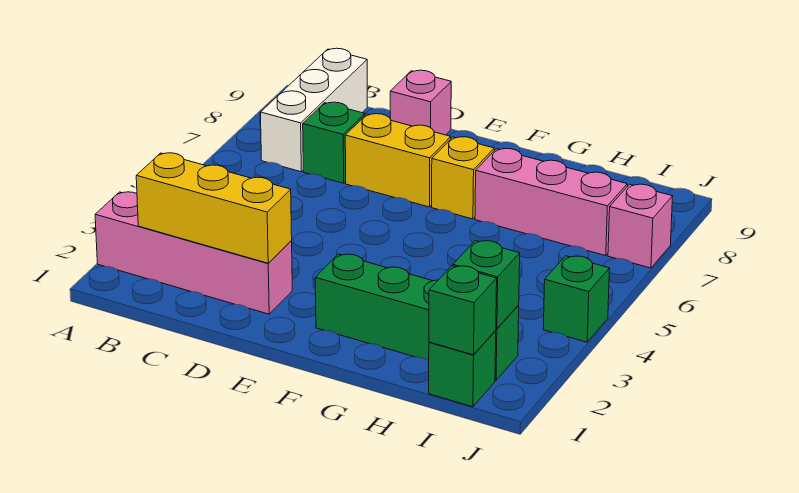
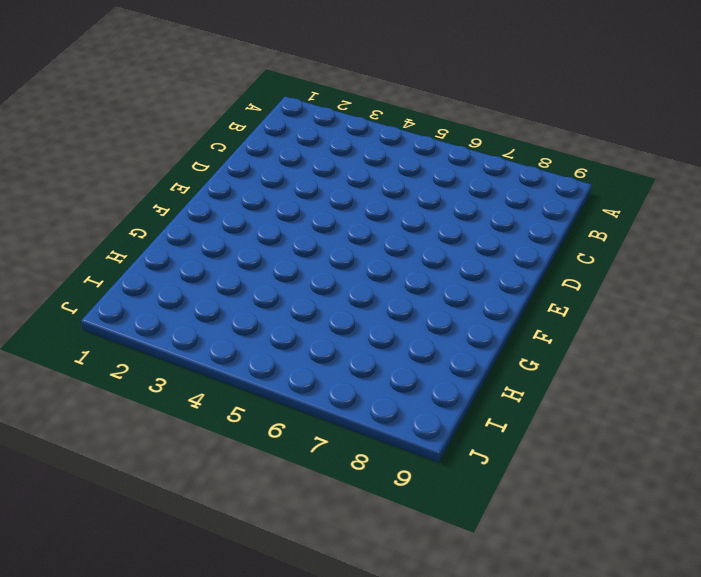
none -> pink brick A2:D2 level 1
none -> white brick B7:B9 level 1
none -> green brick C7 level 1

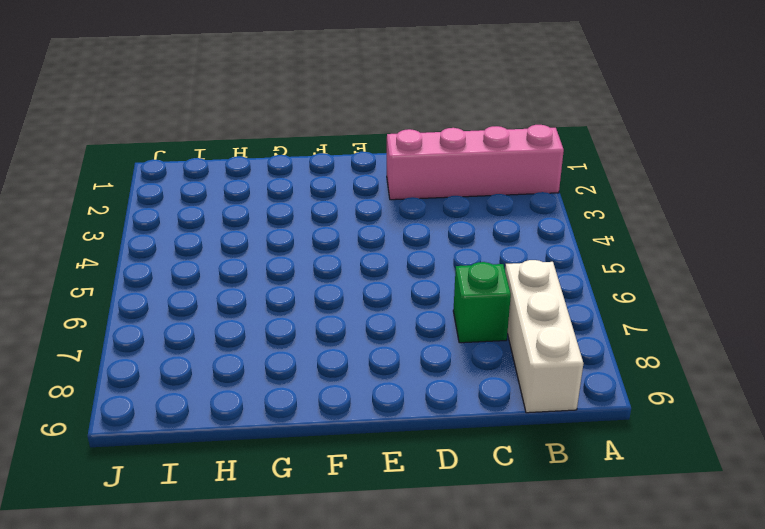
none -> yellow brick D7:E7 level 1
none -> pink brick D9 level 1
none -> green brick F2:I2 level 1

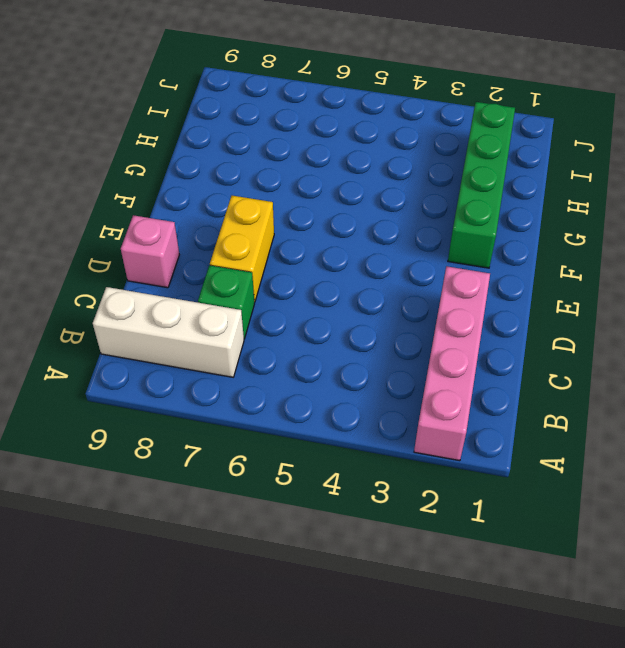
none -> yellow brick F7 level 1
none -> pink brick G7:I7 level 1
none -> green brick I1 level 1

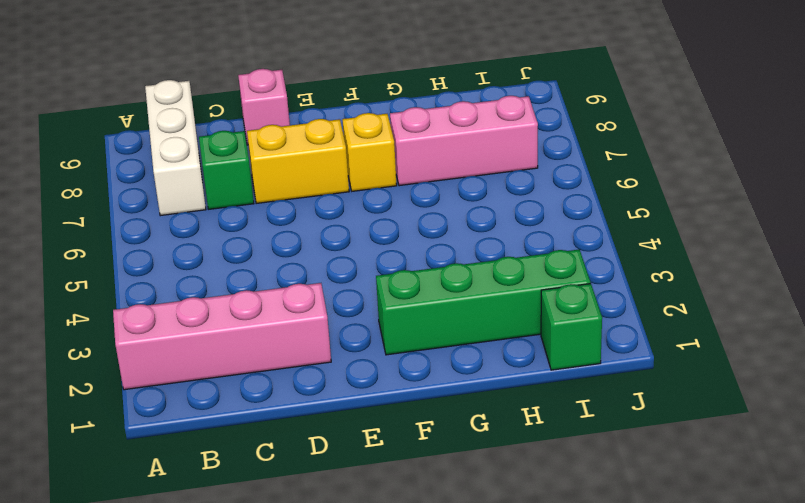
none -> green brick J4 level 1
none -> pink brick J7 level 1
none -> yellow brick B2:D2 level 2

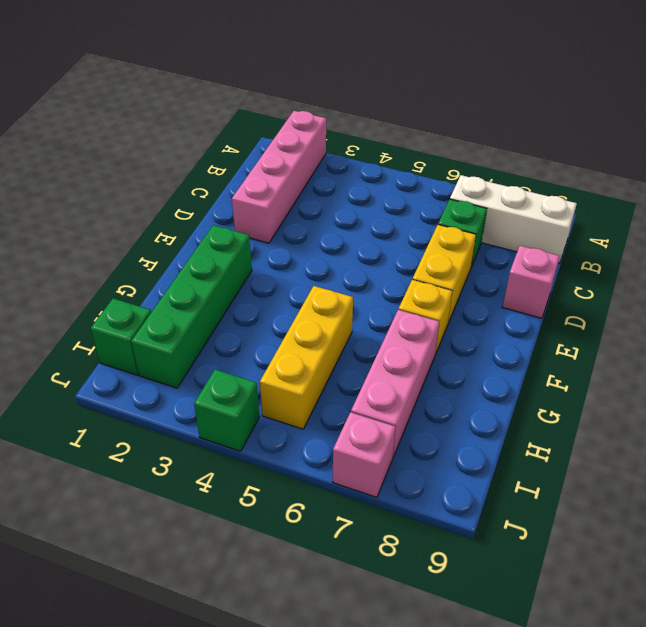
yellow brick G5:I5 level 1 -> yellow brick B2:D2 level 2
none -> green brick I1 level 2
none -> green brick I2 level 2

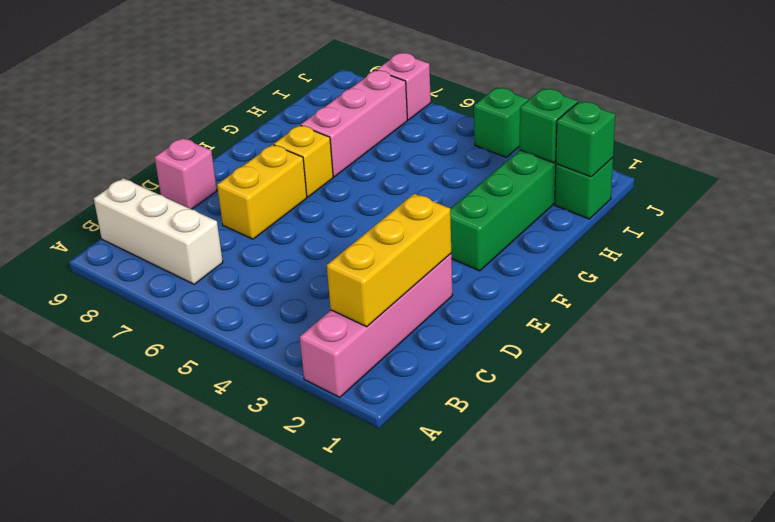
none -> green brick C7 level 1

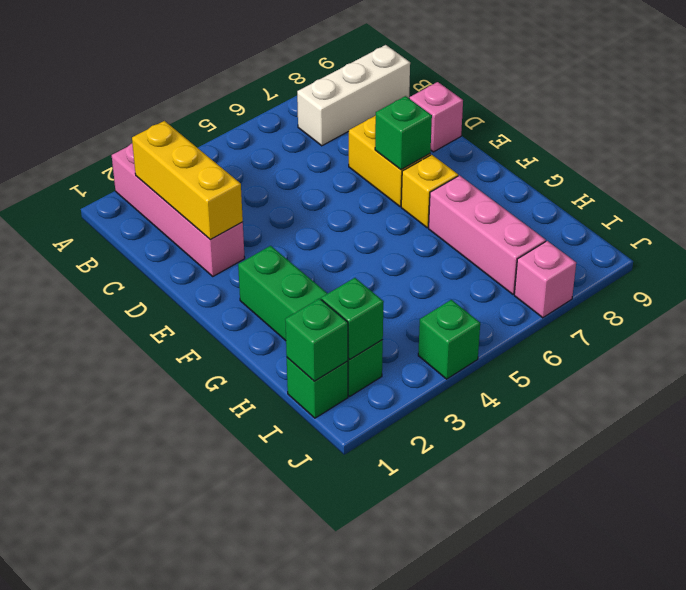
green brick E7 level 2 -> green brick C7 level 1

